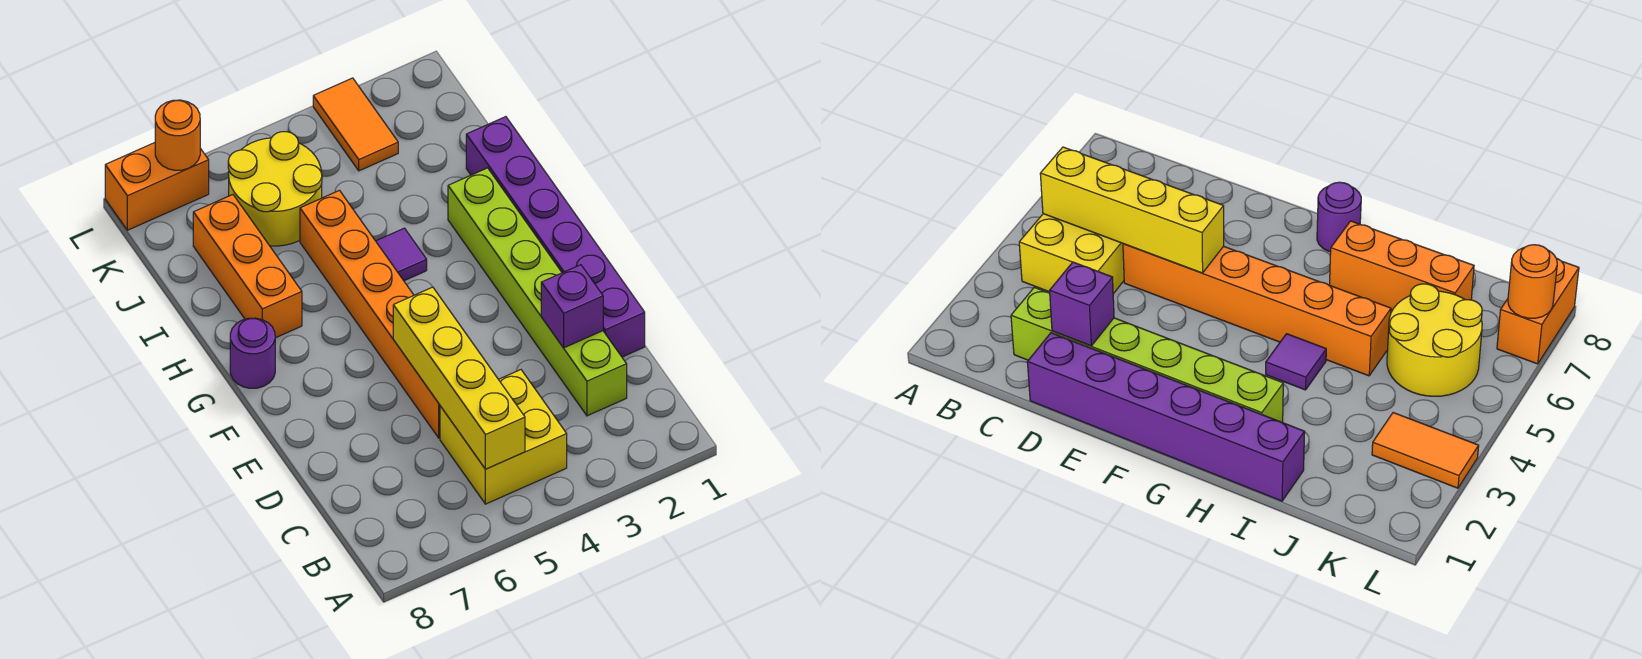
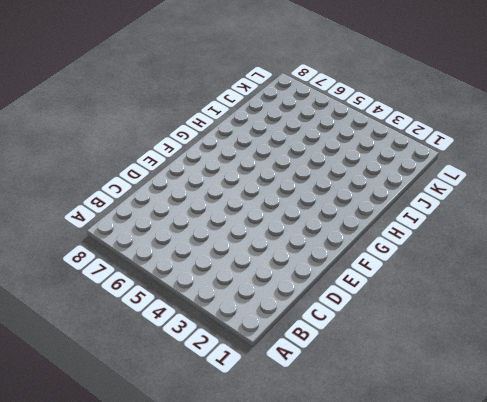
none -> yellow brick B4:C5 level 1
none -> lime brick C2:H2 level 1
none -> purple brick D1:I1 level 1

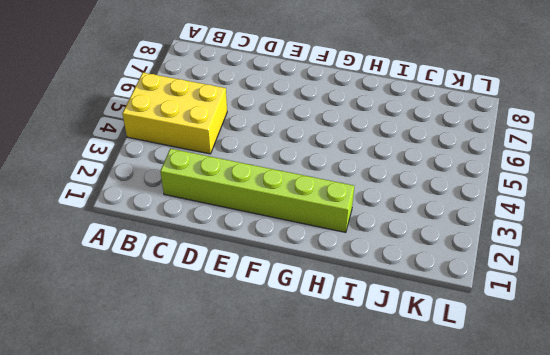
yellow brick A4:C5 level 1 -> yellow brick B4:C5 level 1
none -> purple brick D1:I1 level 1
none -> orange brick D5:I5 level 1
none -> purple round brick G8 level 1

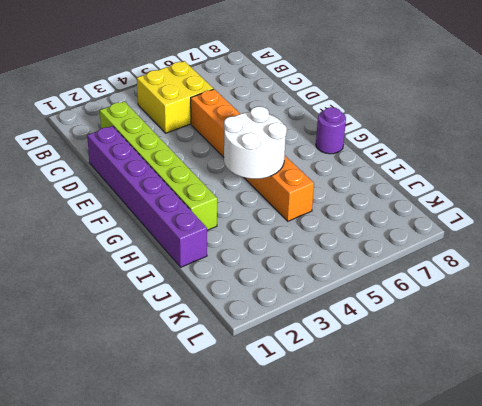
white round brick G4:H5 level 2 -> none
none -> purple tile H4 level 1
none -> orange brick H7:J7 level 1
none -> yellow round brick J5:K6 level 1

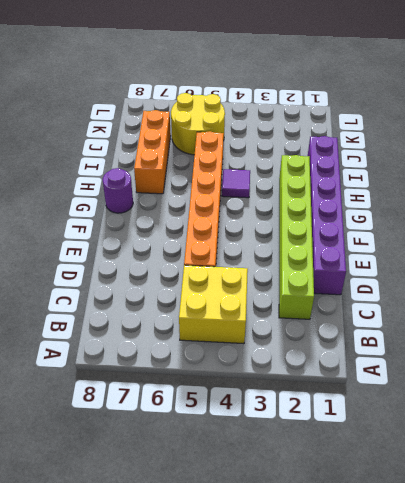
none -> orange tile K3:L3 level 1
none -> orange brick L7:L8 level 1
none -> yellow brick B5:E5 level 2

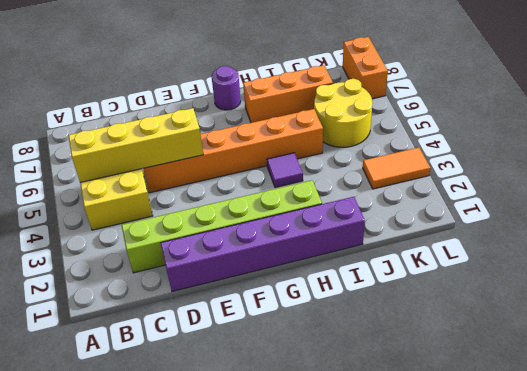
none -> purple brick D2 level 2
none -> orange round brick L7 level 2

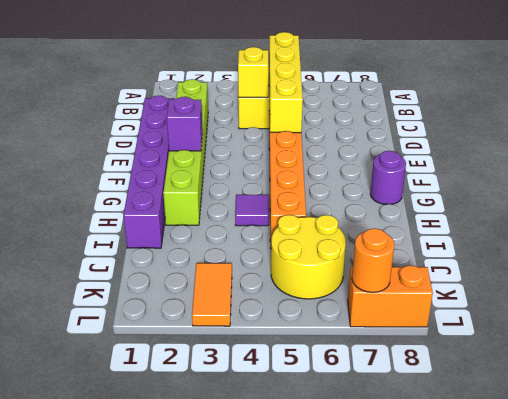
yellow brick C4 level 2 -> none
purple brick F2 level 2 -> purple brick D2 level 2
none -> orange brick H7:J7 level 1

